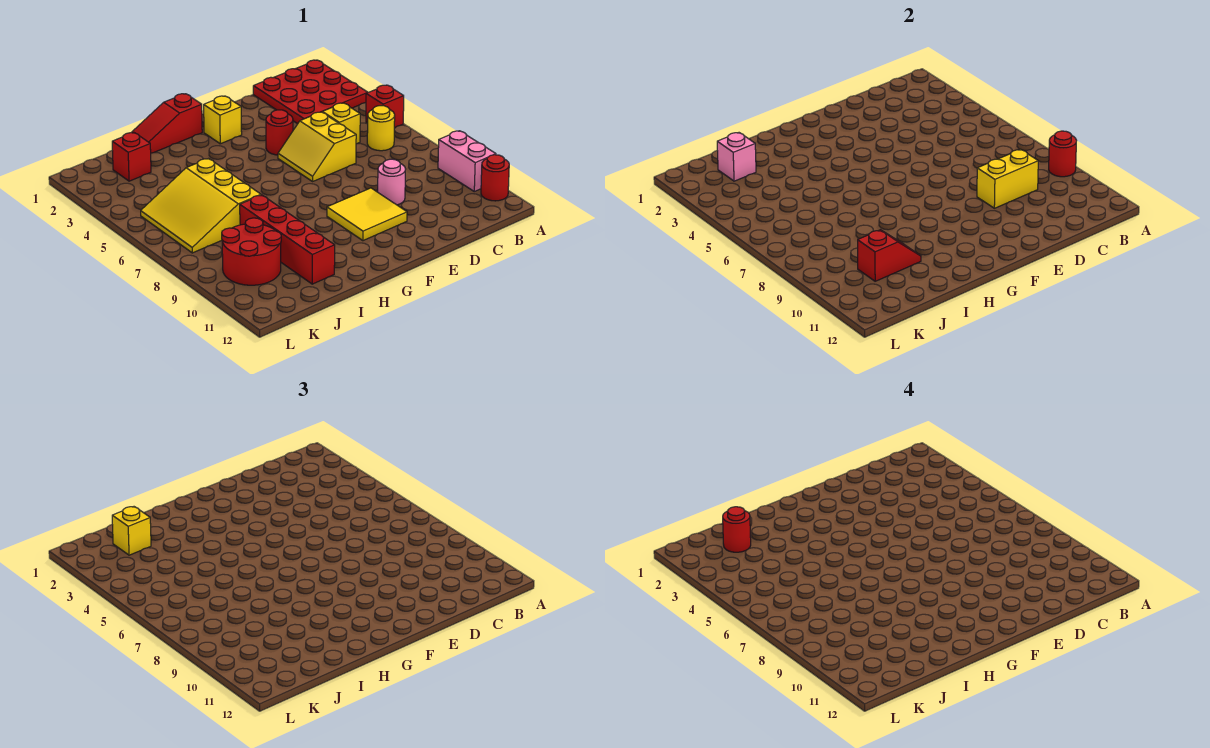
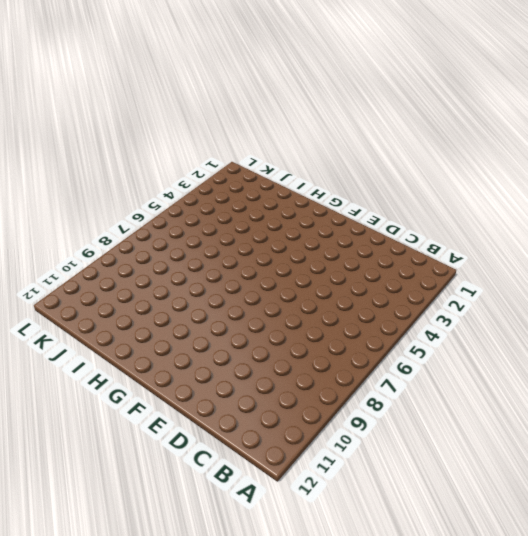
none -> red plate A1:C3 level 1
none -> red brick A5 level 1
none -> pink brick A9:A10 level 1

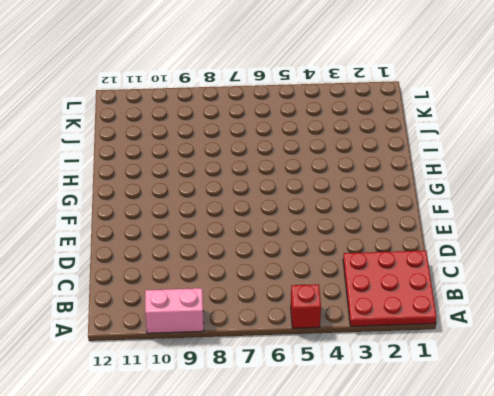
none -> red round brick A11 level 1
none -> yellow round brick B6 level 1
none -> yellow brick C5 level 1

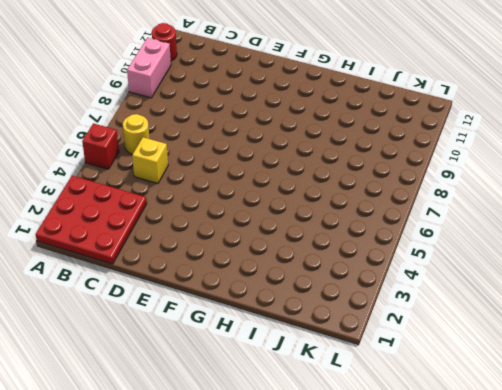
none -> yellow slope D5:E6 level 1 top D
none -> pink round brick D9 level 1
none -> red round brick E4 level 1

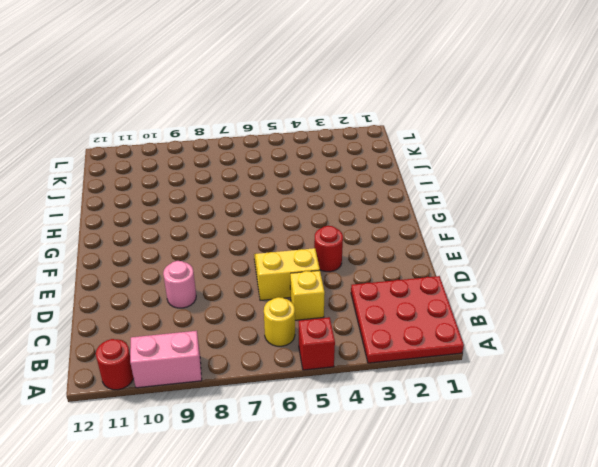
none -> yellow tile E9:F10 level 1
none -> yellow brick F2 level 1
none -> red slope G1:I1 level 1 top G

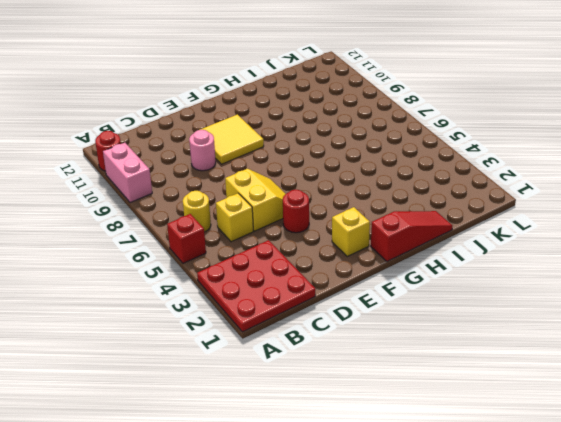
none -> yellow slope I5:K7 level 1 top I
none -> red brick I8:I11 level 1
none -> red brick J2 level 1

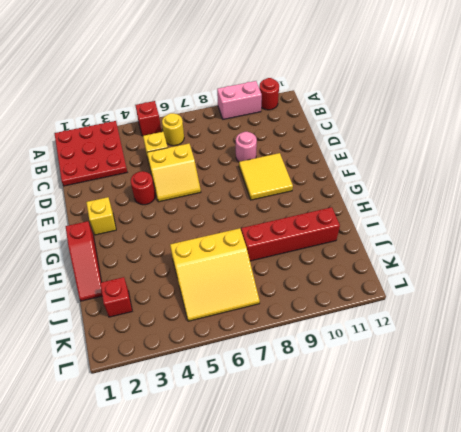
none -> red round brick J9:K10 level 1
none -> red round brick A9 level 2
none -> yellow brick C9:D9 level 2

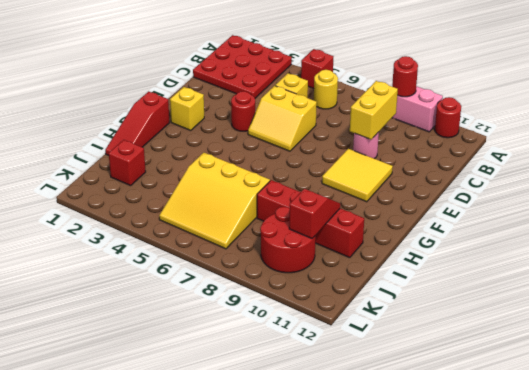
none -> pink brick J2 level 2
none -> yellow brick J2 level 3
none -> red round brick J2 level 4

